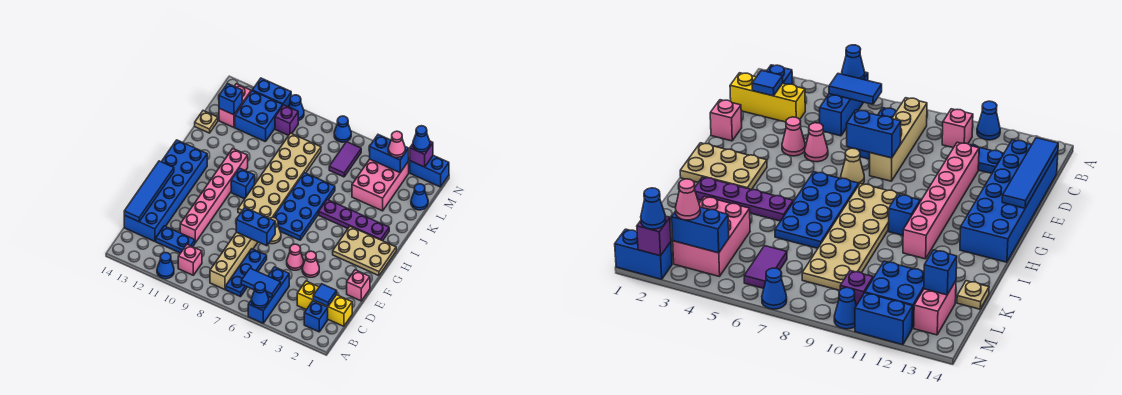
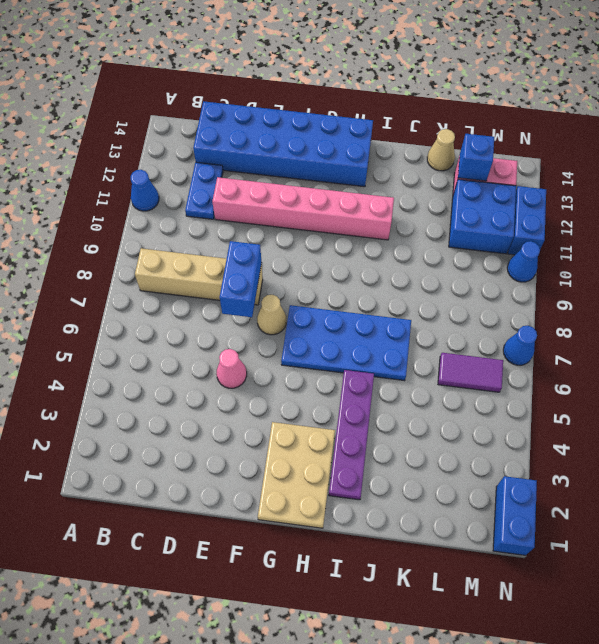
tan cone K14 level 1 -> tan plate K14 level 1
none -> blue brick A5:C5 level 1
none -> blue brick B2 level 1
none -> blue plate B7:D7 level 1
none -> pink brick B10 level 1

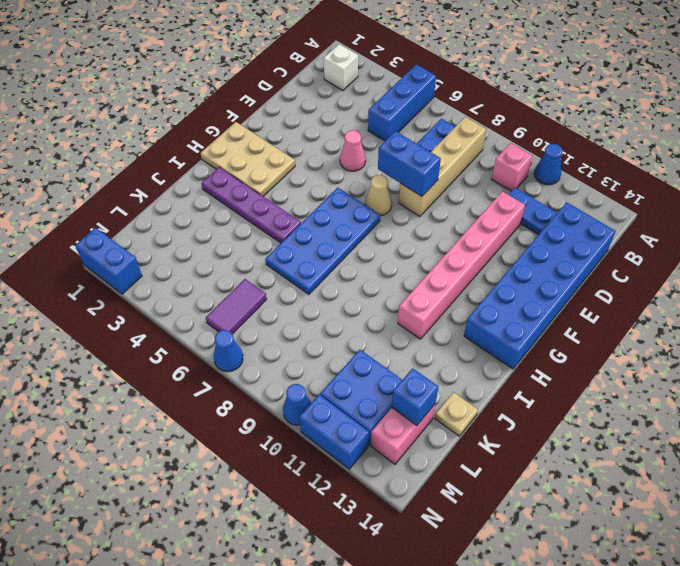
white brick B2 level 1 -> blue brick B2 level 1
none -> yellow brick C1:C3 level 1
none -> pink brick E1 level 1
none -> pink cone E4 level 1
none -> tan plate G8:L9 level 1

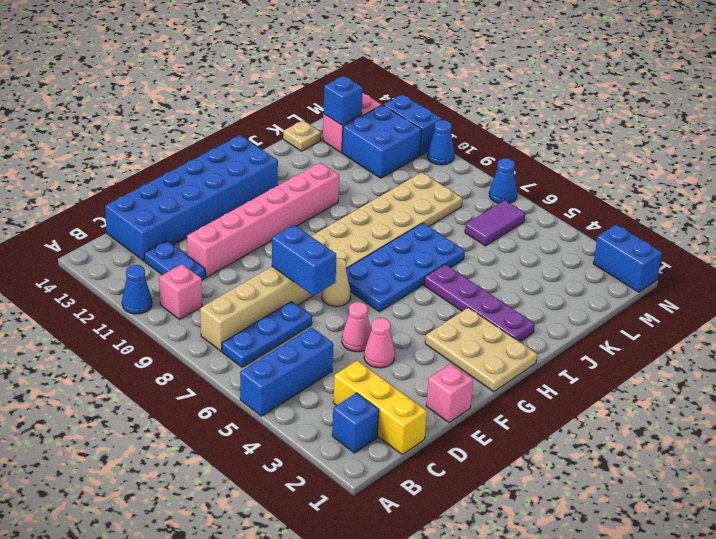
none -> blue brick H10 level 1
none -> pink brick K3:M4 level 1
none -> blue cone L1 level 1
none -> purple brick M10 level 1

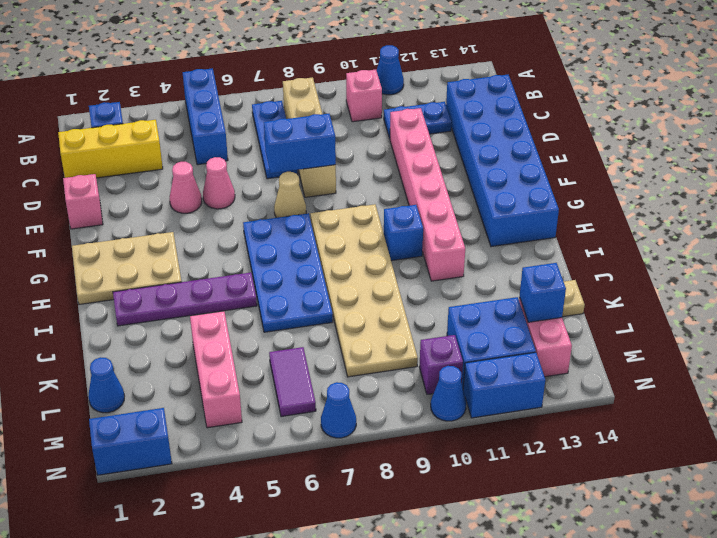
pink brick K4:M4 level 1 -> pink brick K3:M4 level 1
none -> blue cone A5 level 2
none -> blue tile B5:B6 level 2
none -> blue tile C2 level 2
none -> blue tile C14:F14 level 2

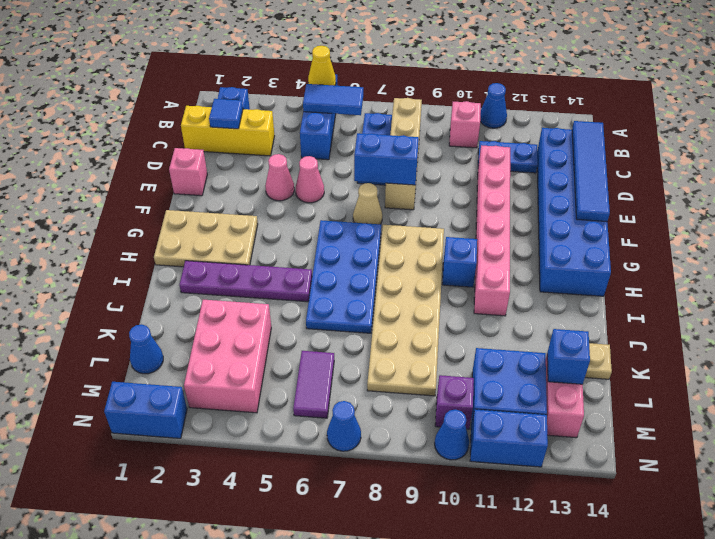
yellow cone A5 level 2 -> blue cone A5 level 2
none -> blue brick M3:M4 level 2
none -> purple brick N2 level 2
none -> pink cone M3 level 3
none -> blue cone N2 level 3

